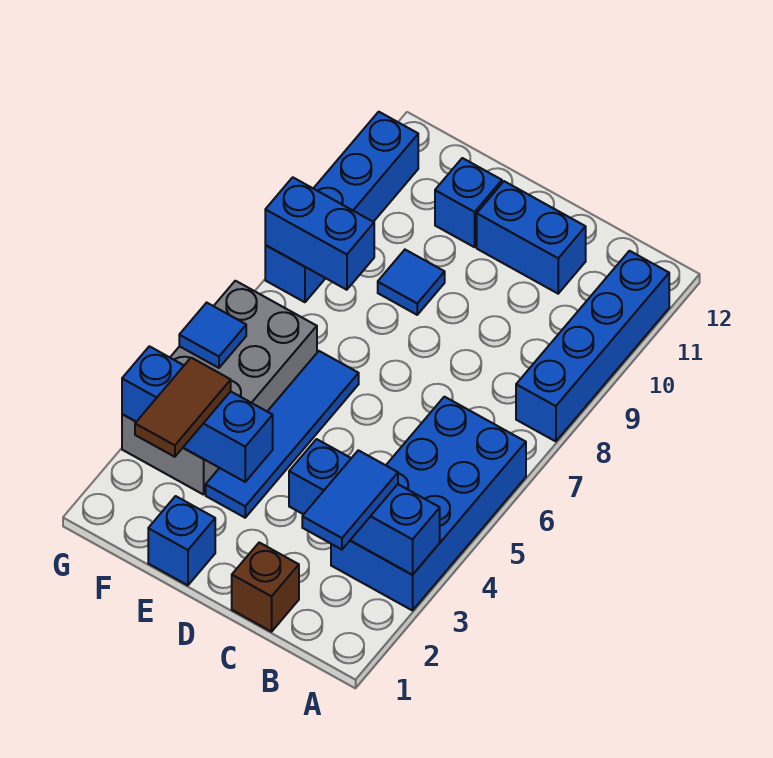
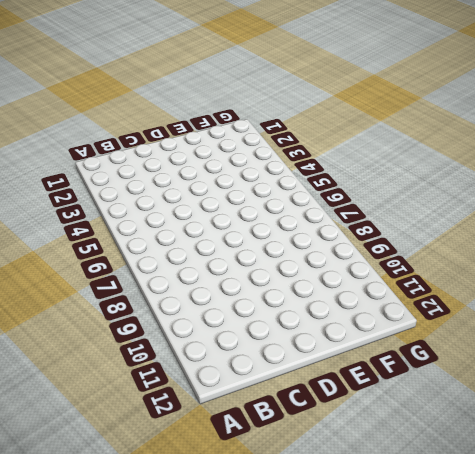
none -> blue brick A3:B6 level 1
none -> blue brick A8:A11 level 1
none -> brown brick C1 level 1

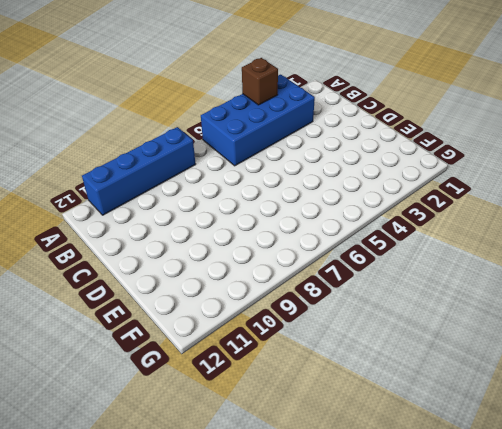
brown brick A4 level 2 -> brown brick C1 level 1
none -> blue brick C11:D11 level 1
none -> blue brick E1 level 1
none -> blue tile E3:E6 level 1

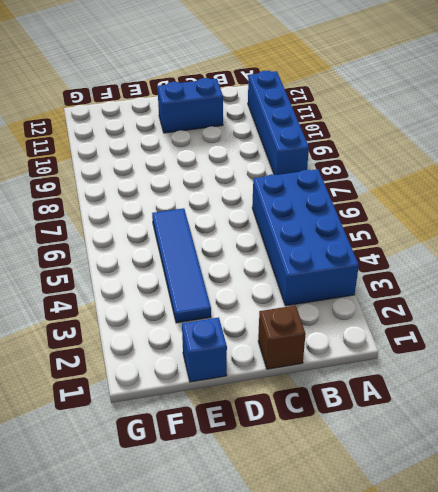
none -> blue tile E9 level 1
none -> blue brick E11 level 1
none -> grey brick F3:G6 level 1

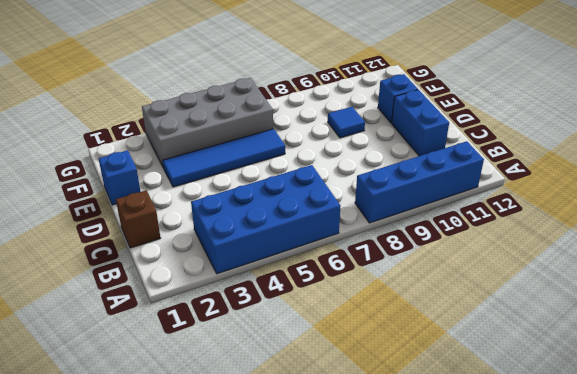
none -> blue brick G8:G11 level 1
none -> blue brick A3:C3 level 2
none -> blue brick E3:G3 level 2

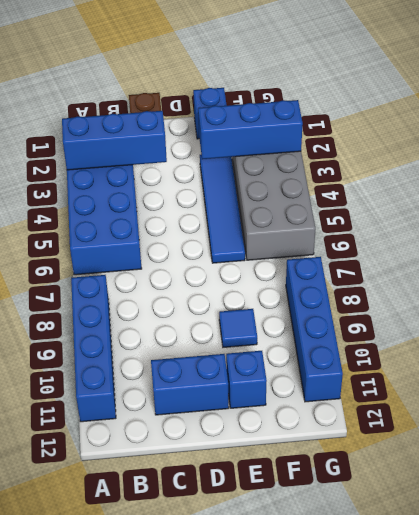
none -> blue brick F8:G8 level 2
none -> blue tile G5 level 2
none -> blue tile B2:B3 level 3

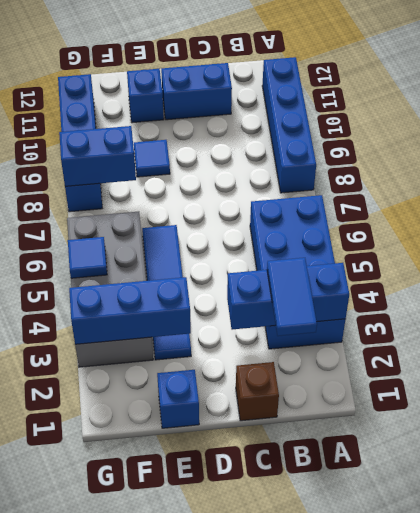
none -> brown tile F2:F3 level 3

